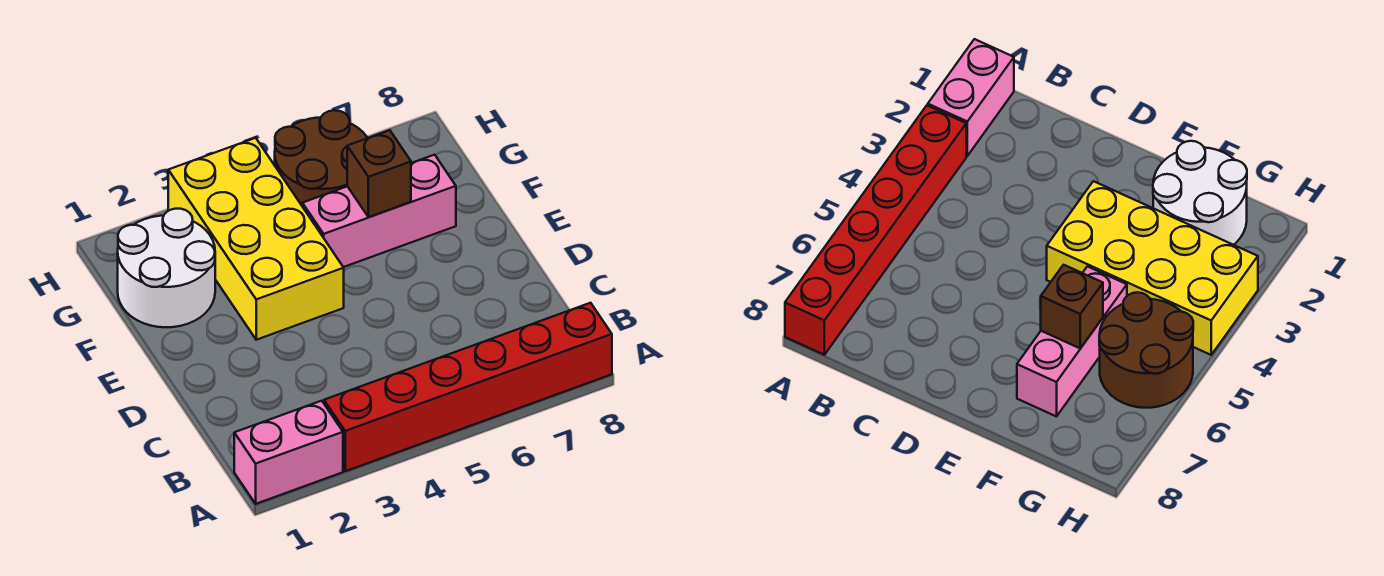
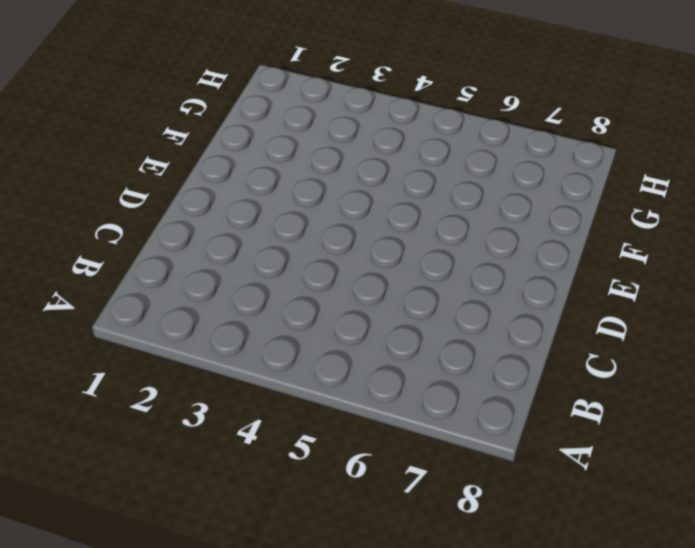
none -> pink brick A1:A2 level 1
none -> red brick A3:A8 level 1

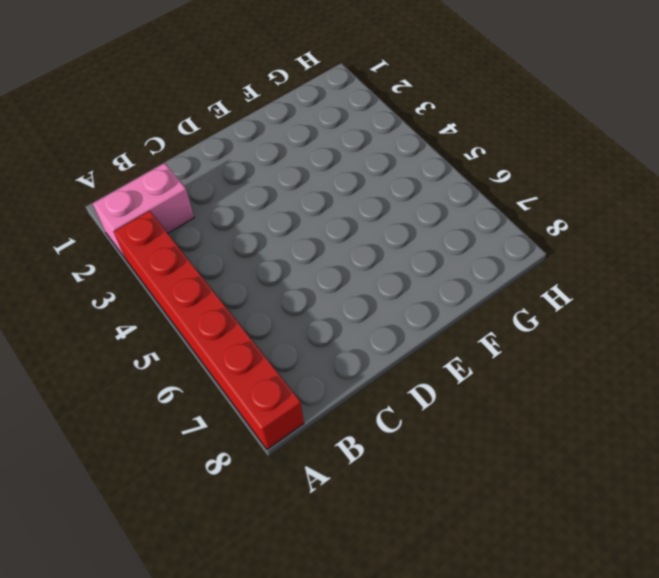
pink brick A2:B2 level 1 -> pink brick A1:A2 level 1
none -> yellow brick E3:H4 level 1
none -> white round brick F1:G2 level 1

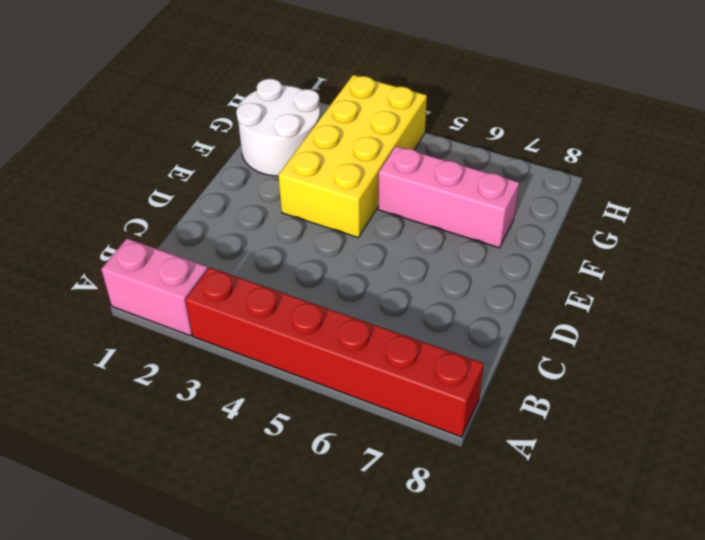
none -> brown round brick G5:H6 level 1
none -> brown brick F6 level 2

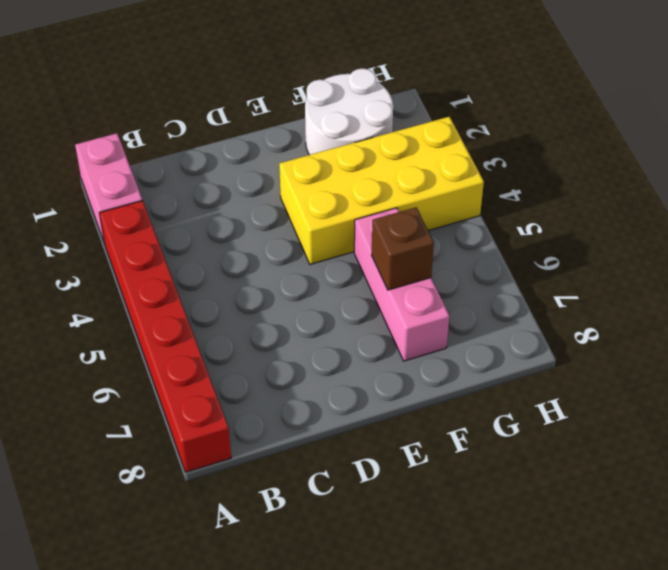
none -> brown round brick G5:H6 level 1

